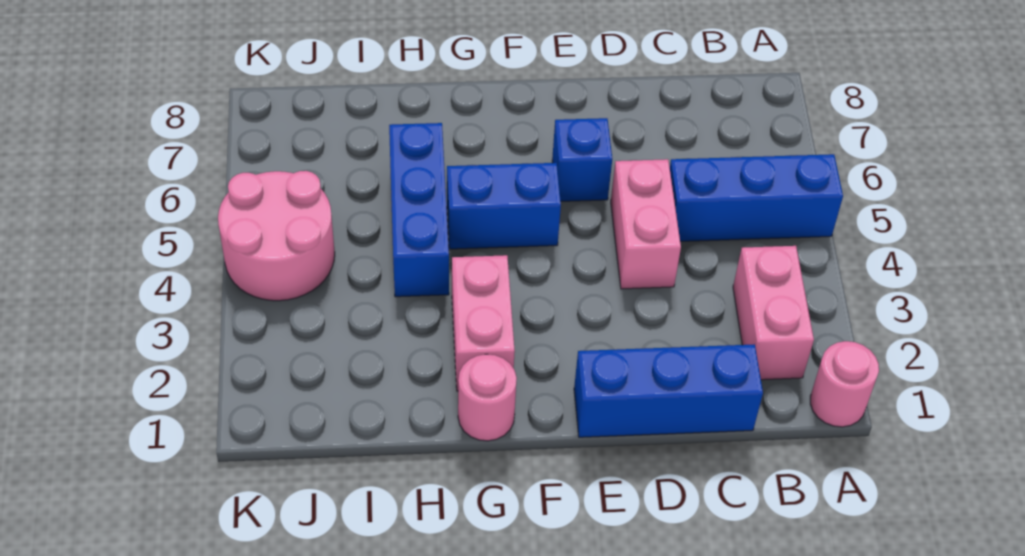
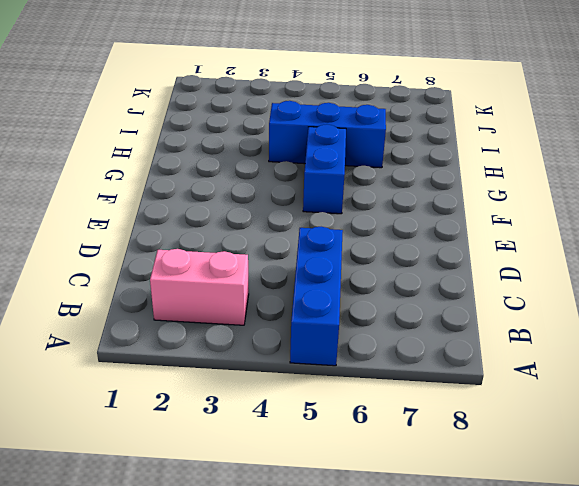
none -> pink round brick A1 level 1
none -> blue brick C1:E1 level 1

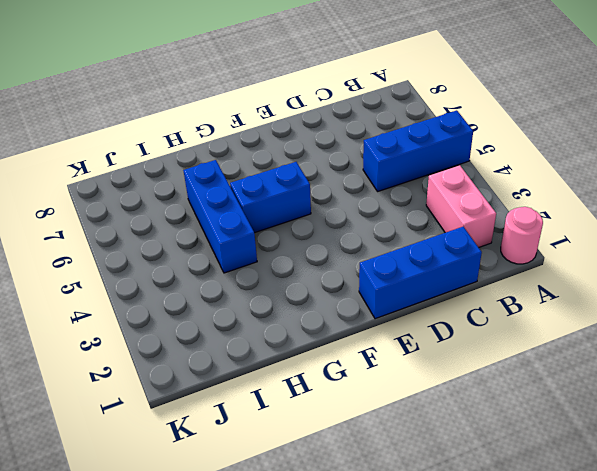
none -> pink brick D4:D5 level 1
none -> blue brick E6 level 1

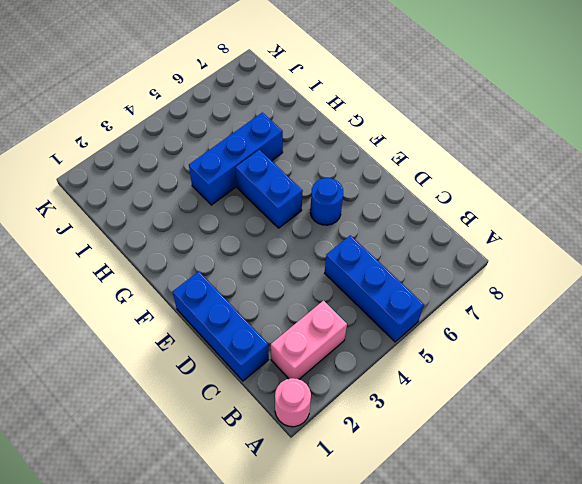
blue round brick E6 level 1 -> blue brick E6 level 1
none -> pink brick D4:D5 level 1
none -> pink round brick G1 level 1

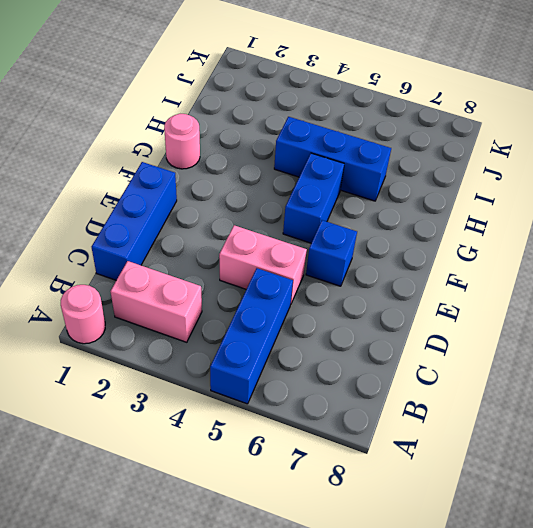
none -> pink brick G2:G3 level 1
none -> pink round brick J4:K5 level 1

